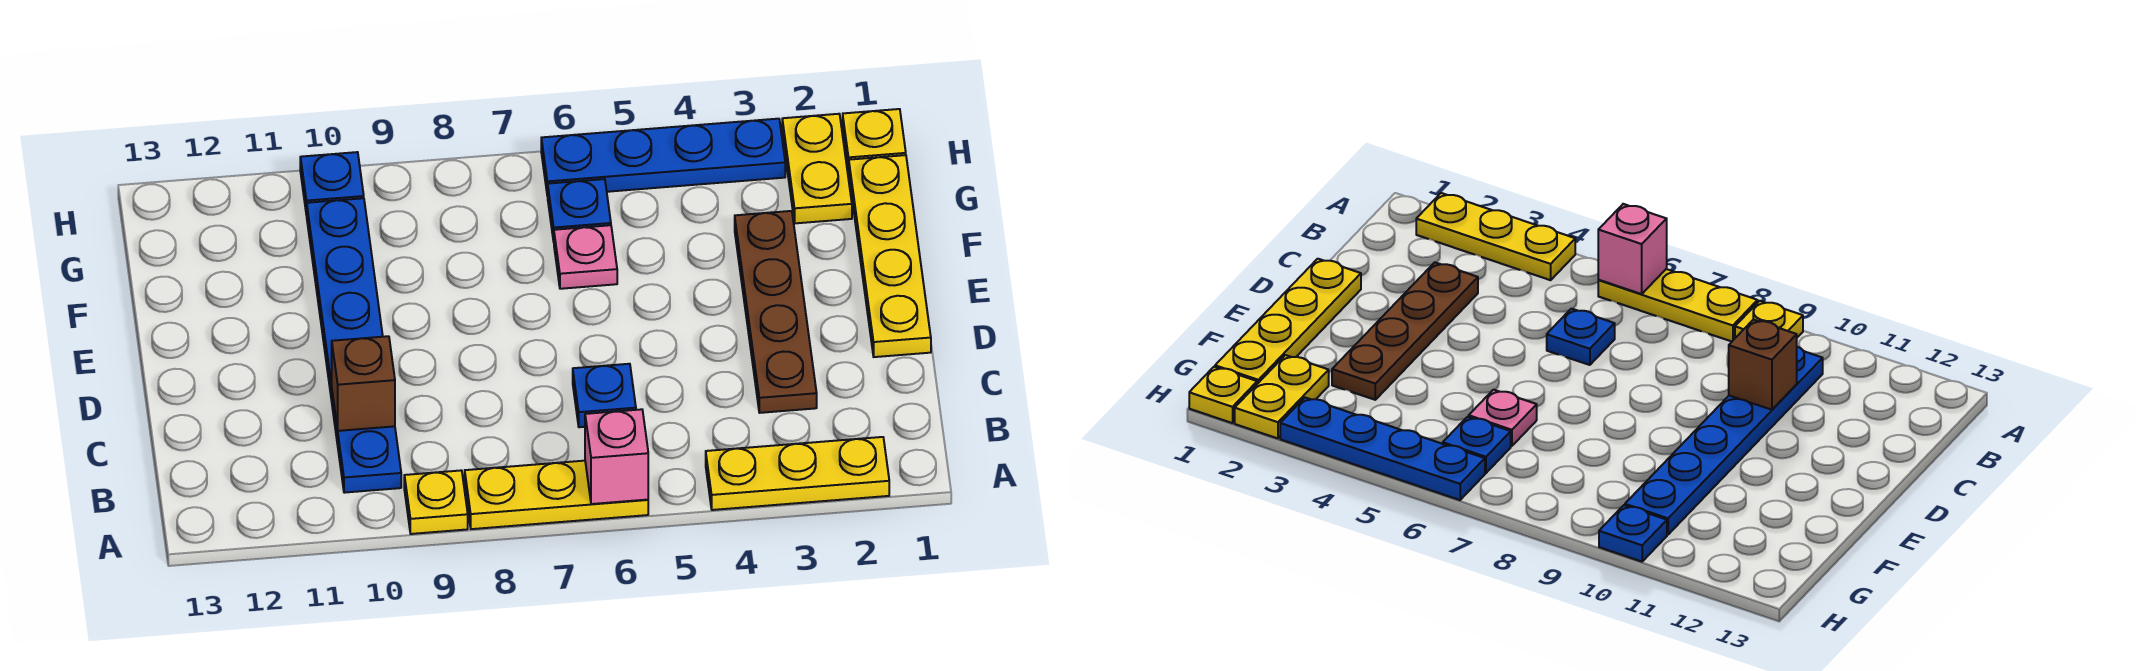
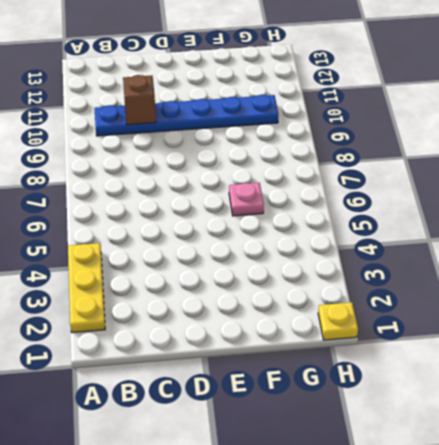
none -> yellow plate A6:A8 level 1
none -> yellow plate A9 level 1
none -> brown plate C3:F3 level 1

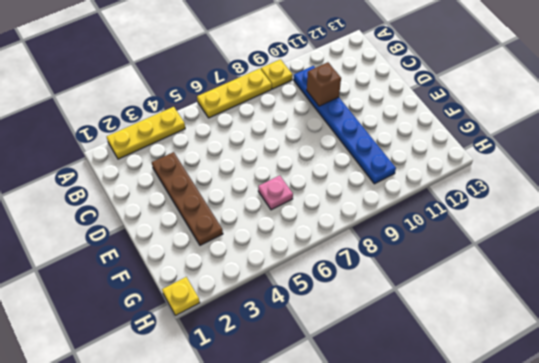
none -> blue plate C6 level 1
none -> yellow plate D1:G1 level 1
none -> yellow plate G2:H2 level 1

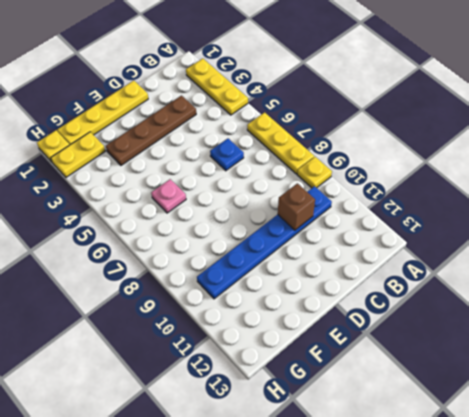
none -> blue plate G6 level 1
none -> blue plate H3:H6 level 1
none -> blue plate H10 level 1

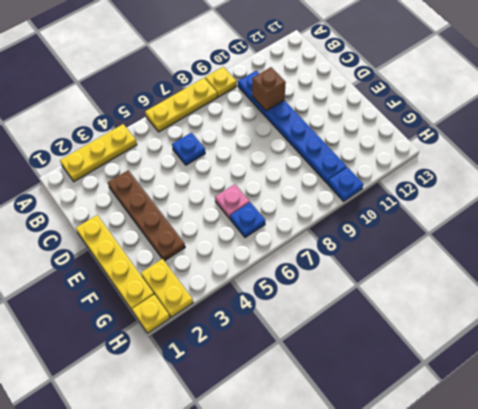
none -> blue plate H3:H6 level 1
none -> pink brick A6 level 2

